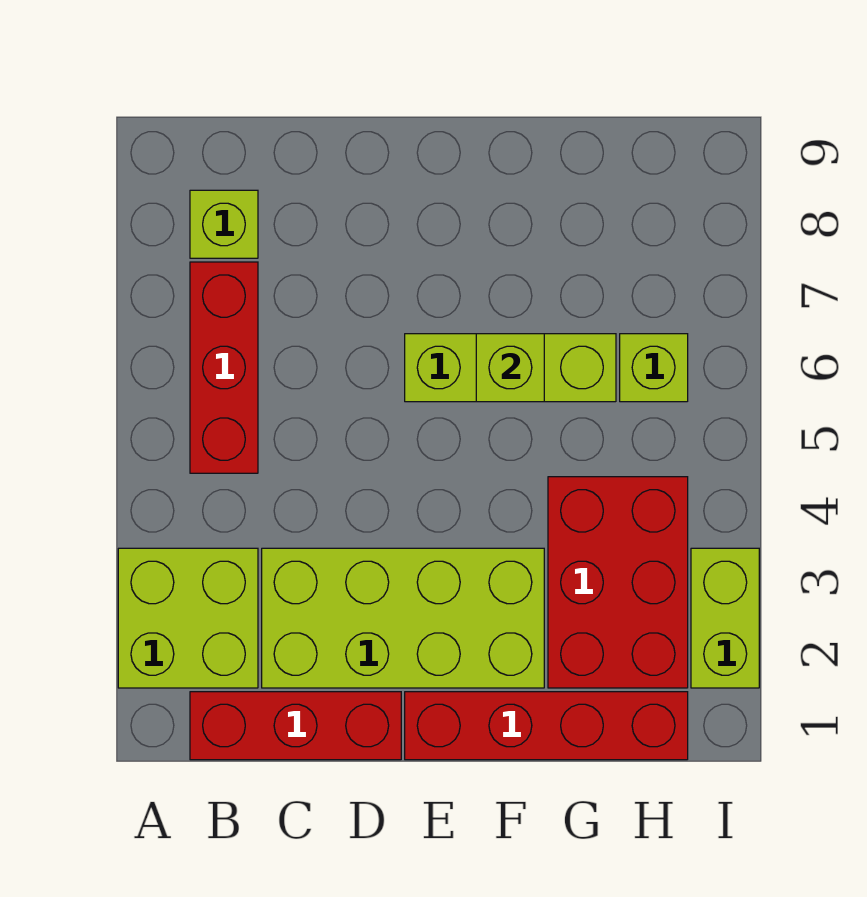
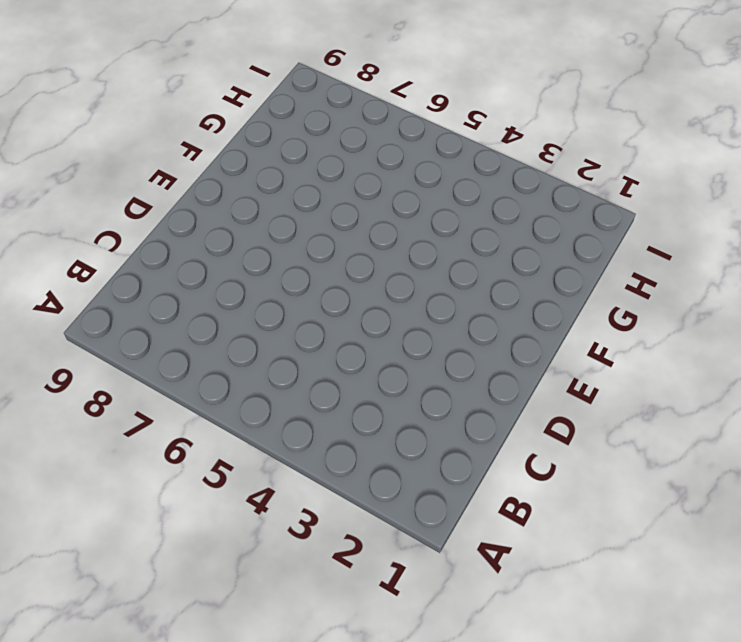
none -> lime brick A2:B3 level 1
none -> red brick B1:D1 level 1

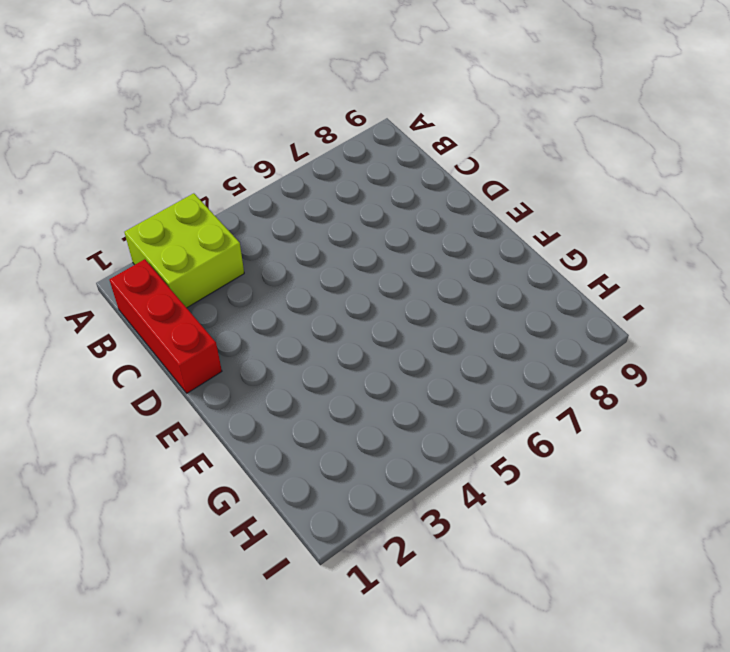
none -> red brick B5:B7 level 1
none -> lime brick B8 level 1

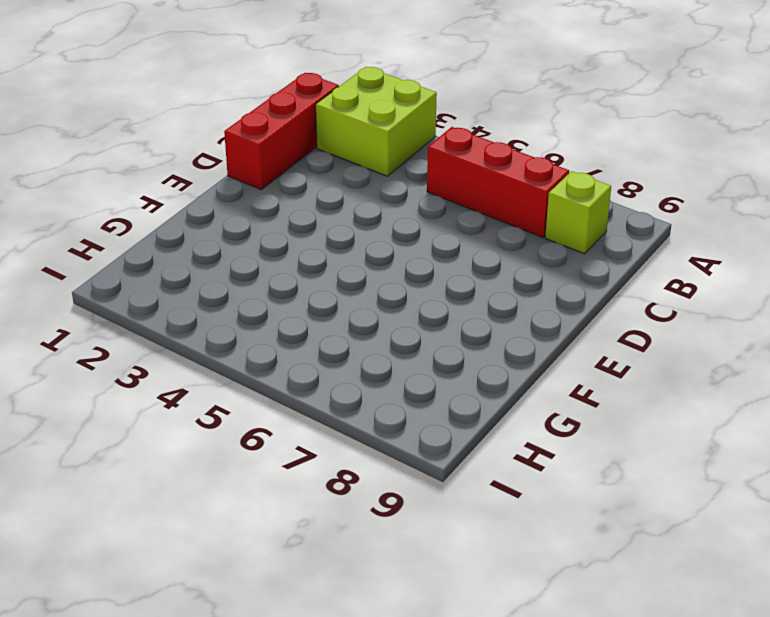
none -> lime brick C2:F3 level 1
none -> red brick E1:H1 level 1

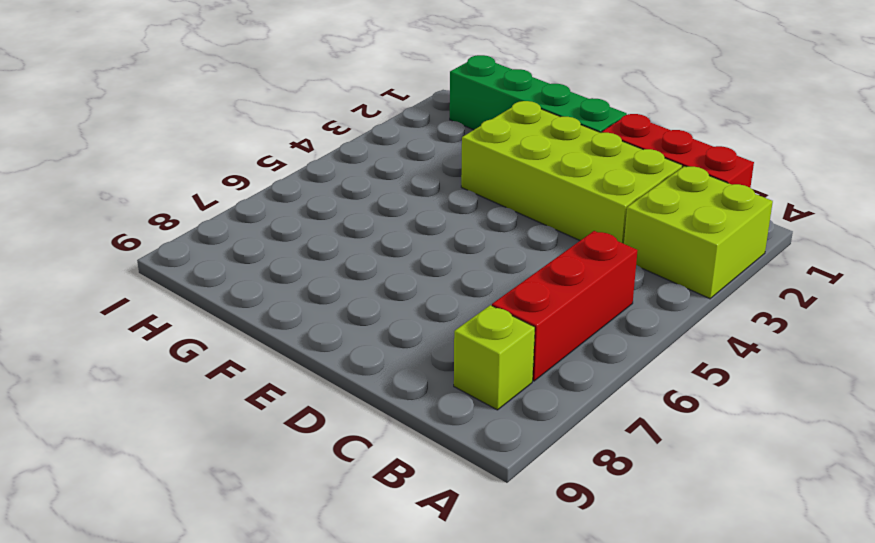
green brick E1:H1 level 1 -> red brick E1:H1 level 1
none -> lime brick E6:G6 level 1
none -> red brick G2:H4 level 1

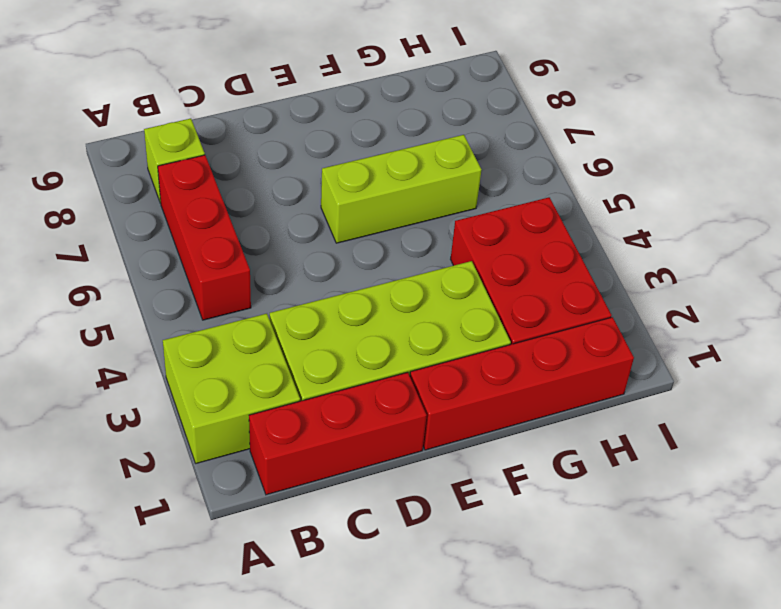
none -> lime brick H6 level 1
none -> lime brick I2:I3 level 1

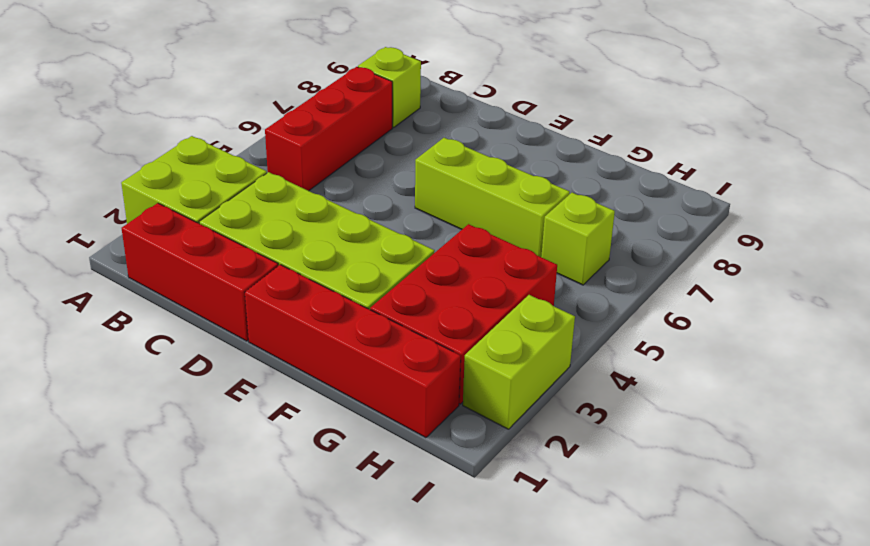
none -> lime brick F6 level 2

